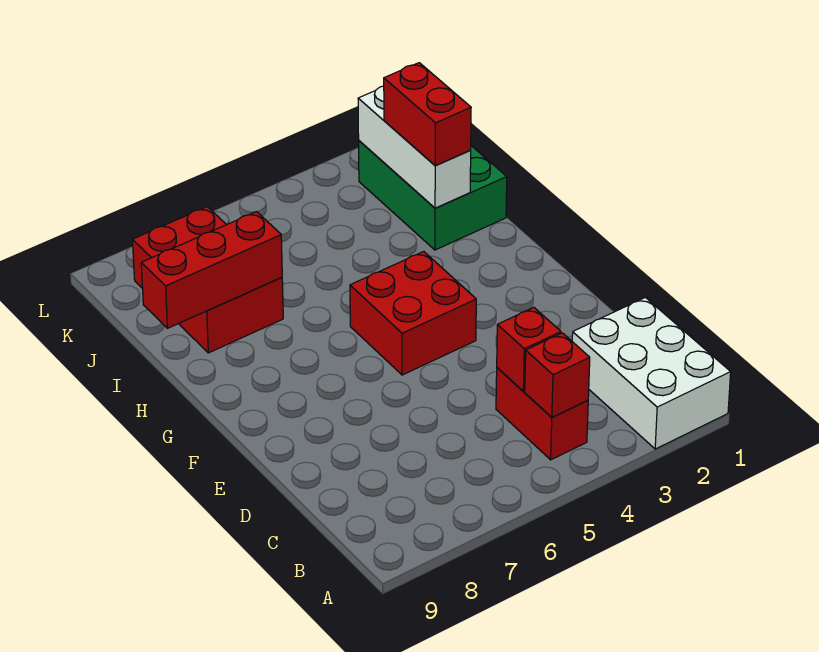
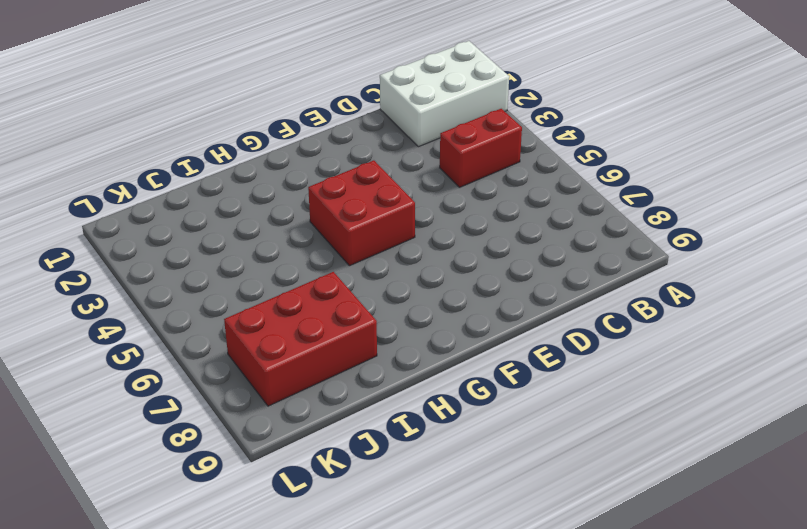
none -> green brick I1:K2 level 1
none -> red brick B4 level 2

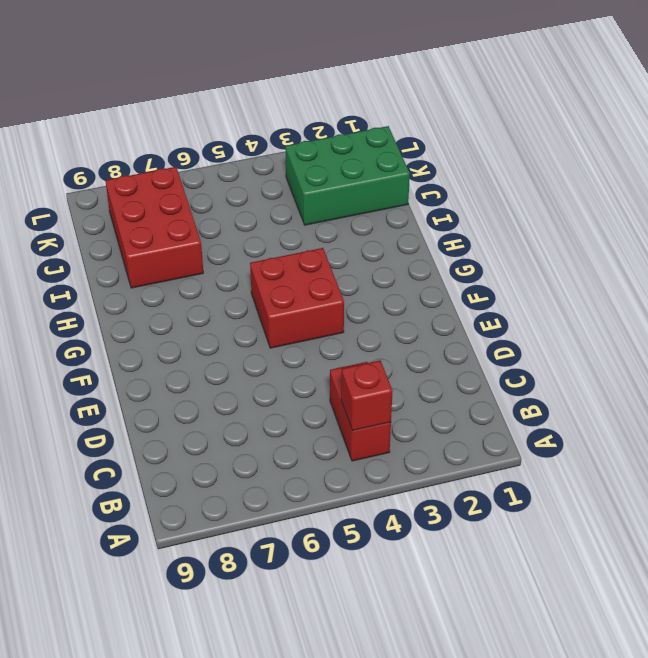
green brick J1:K3 level 1 -> green brick I1:K2 level 1
none -> white brick A1:C2 level 1
none -> red brick C4 level 2

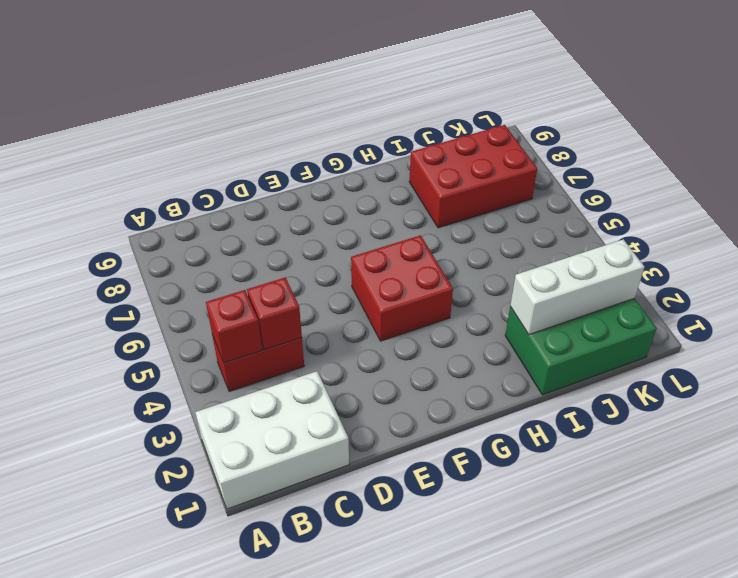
none -> red brick I7:I9 level 2
none -> red brick I2:J2 level 3

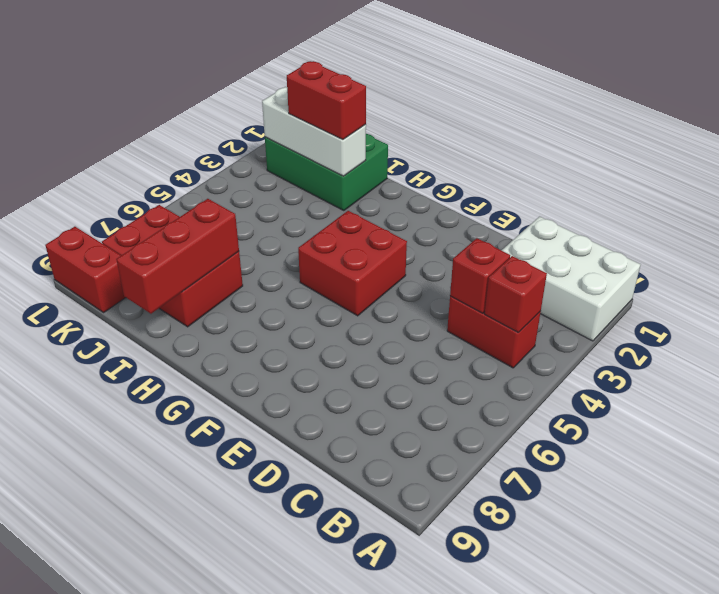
red brick K9:L9 level 1 -> none

